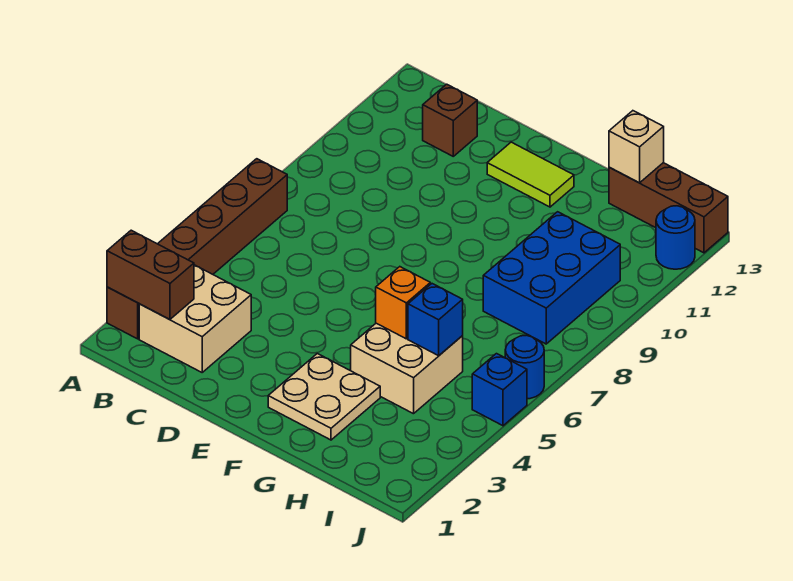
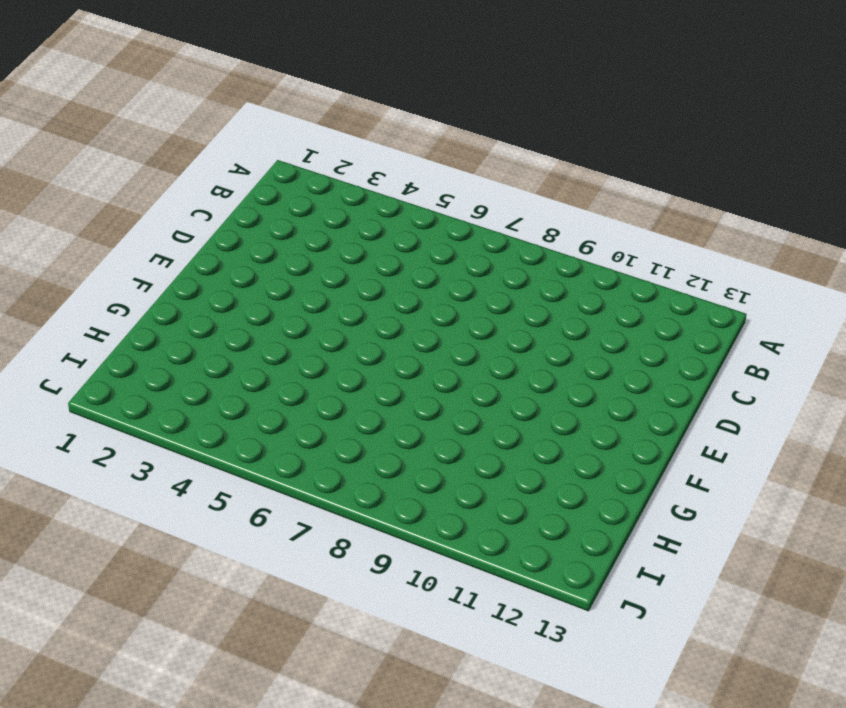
none -> brown brick A2:A7 level 1
none -> tan brick B2:C3 level 1
none -> brown brick C12 level 1

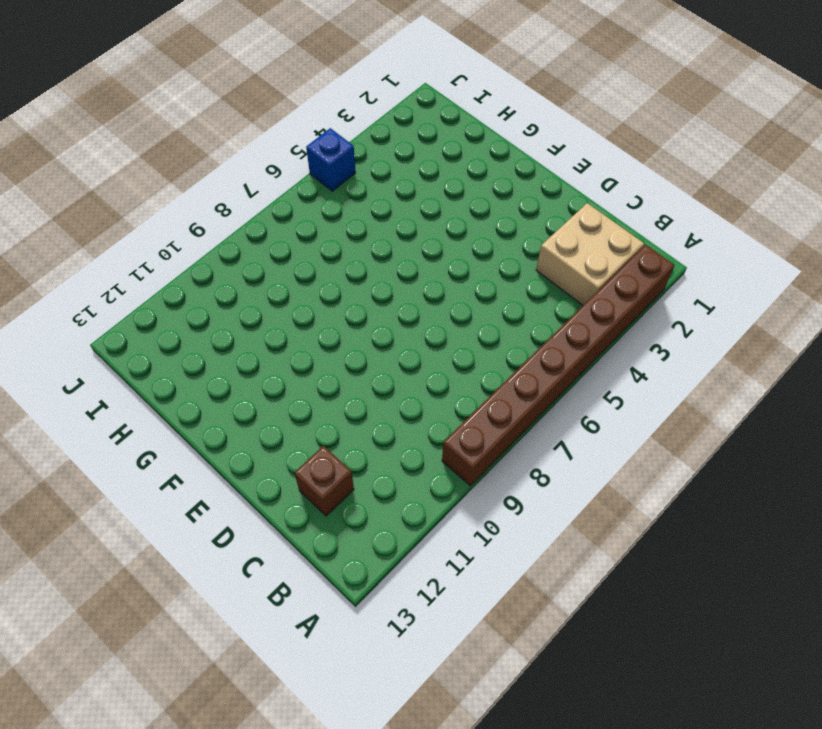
brown brick A2:A9 level 1 -> brown brick A2:A7 level 1
none -> lime tile E12:F12 level 1
none -> tan plate F2:G3 level 1
none -> tan brick G4:H5 level 1

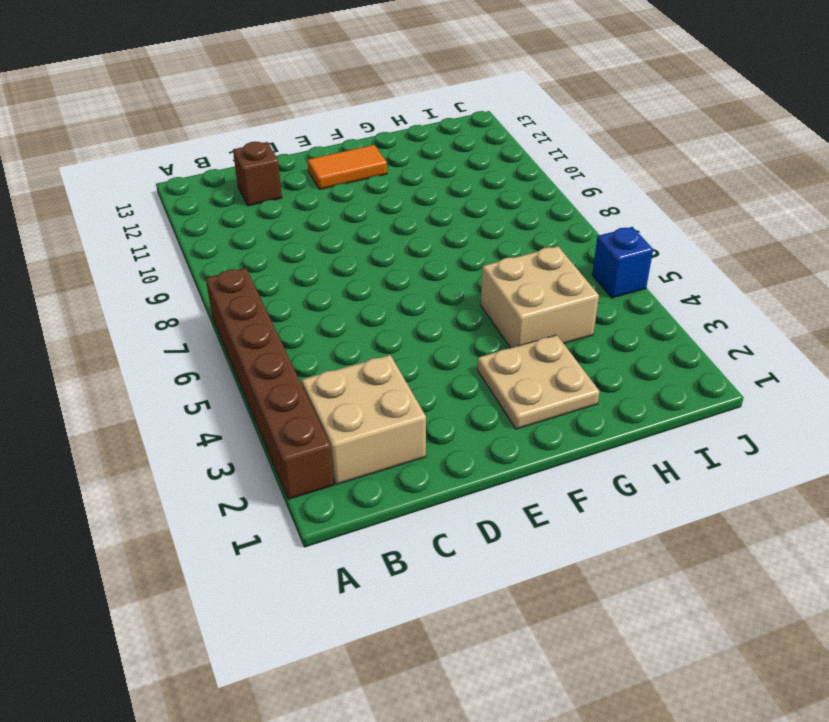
orange tile E12:F12 level 1 -> lime tile E12:F12 level 1
none -> blue brick H8:I10 level 1
none -> brown brick H13:J13 level 1
none -> blue round brick J6 level 1

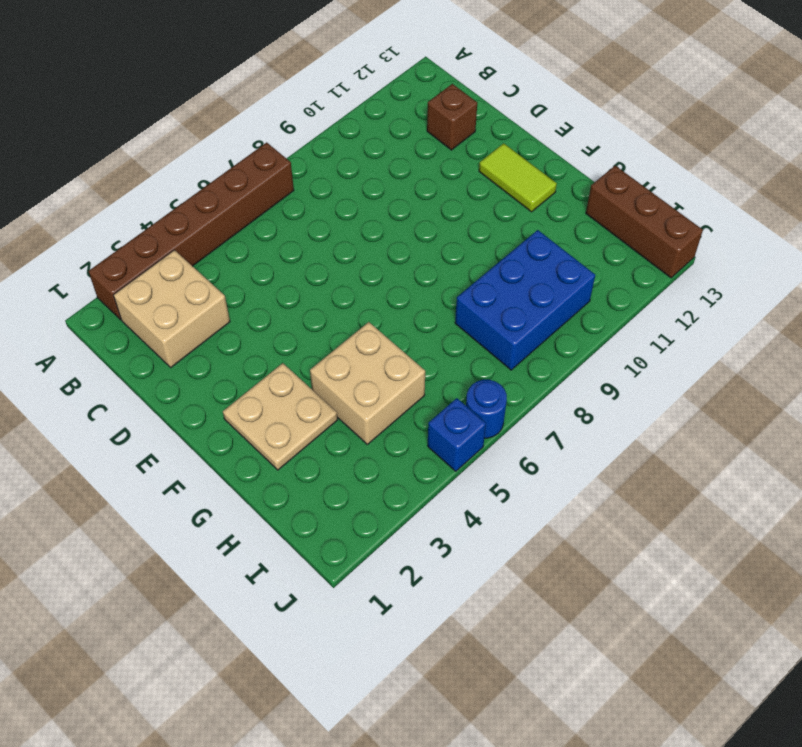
none -> blue round brick J12 level 1
none -> brown brick A2:B2 level 2
none -> orange brick G5 level 2

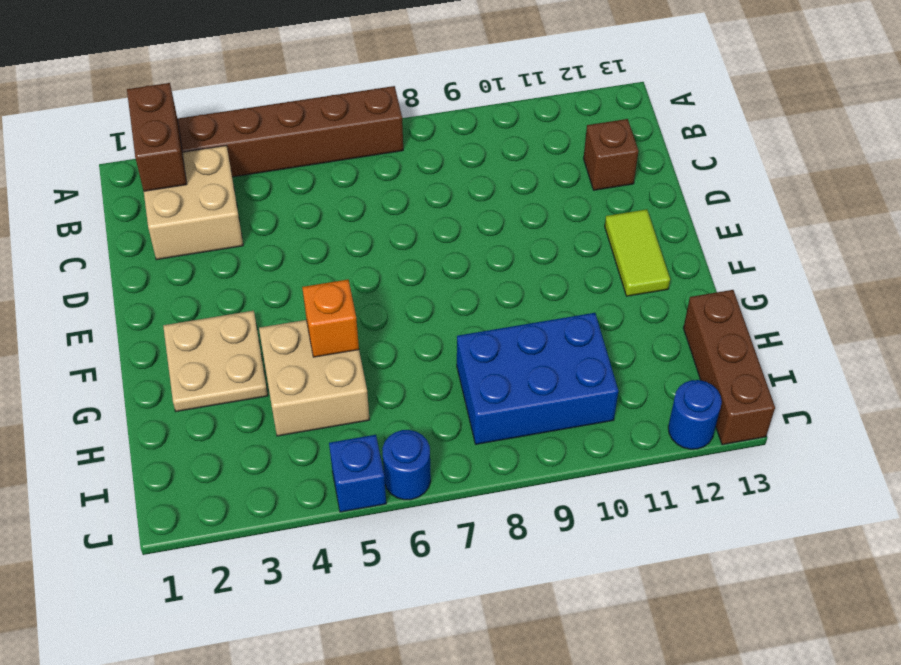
none -> blue brick H5 level 2
none -> tan brick H13 level 2

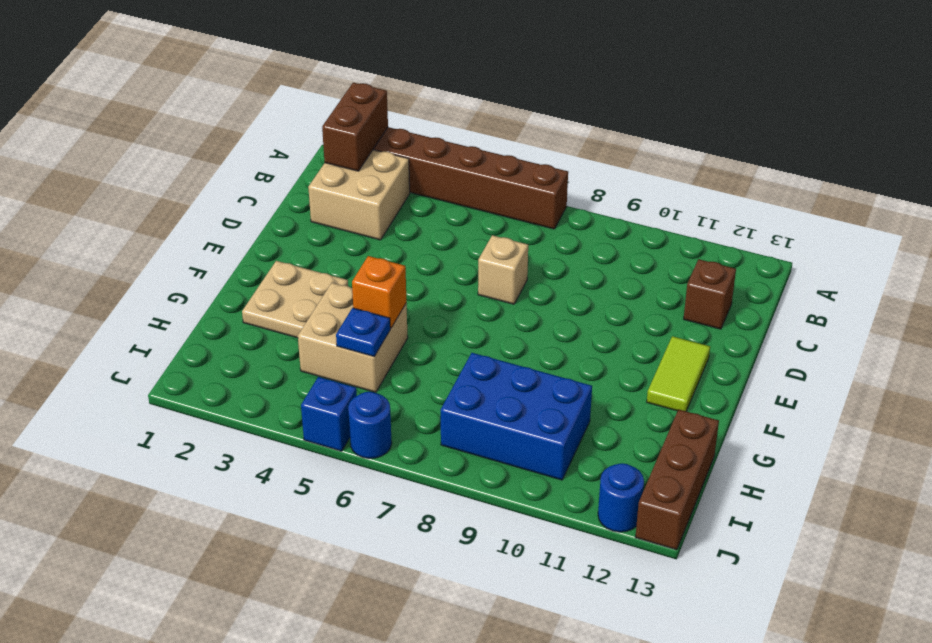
tan brick D7 level 1 -> tan brick H13 level 2
blue plate H5 level 2 -> blue brick H5 level 2

